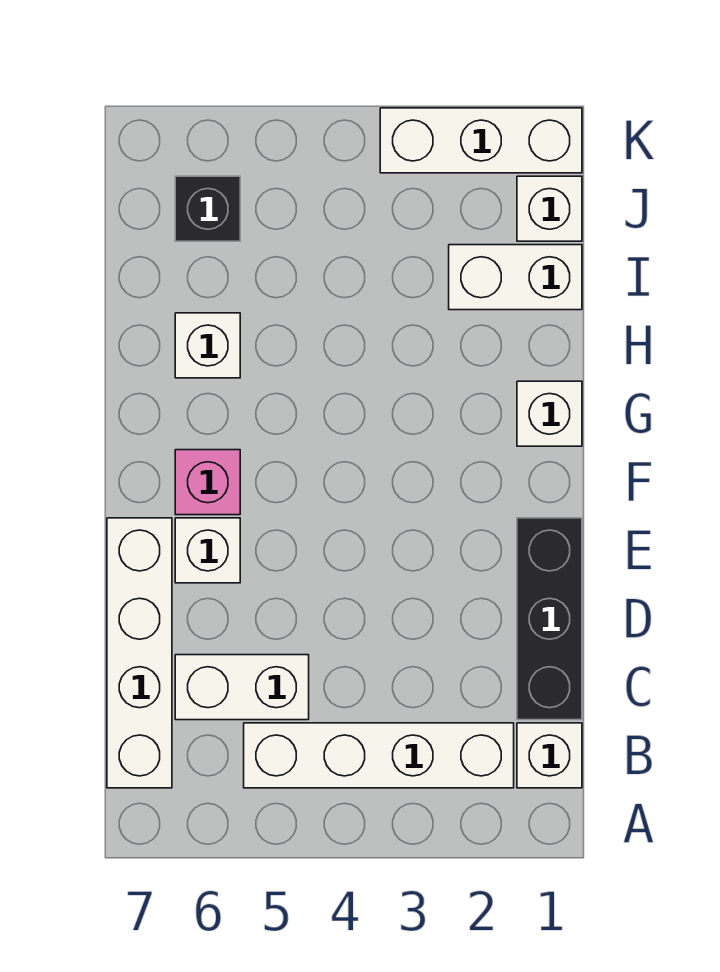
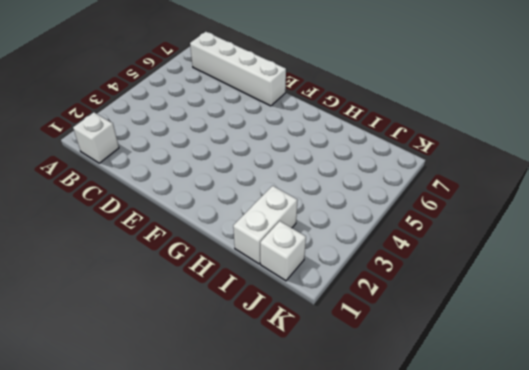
none -> white brick B2:B5 level 1
none -> black brick C1:E1 level 1
none -> white brick C5:C6 level 1

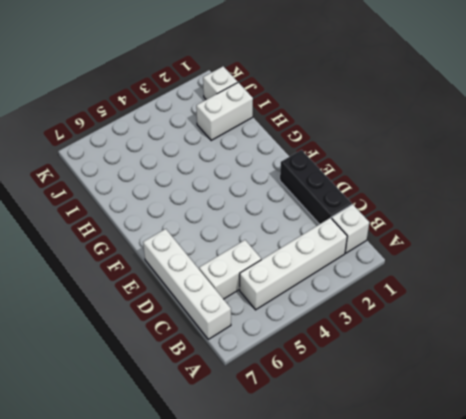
none -> white brick E6 level 1
none -> pink brick F6 level 1
none -> white brick G1 level 1

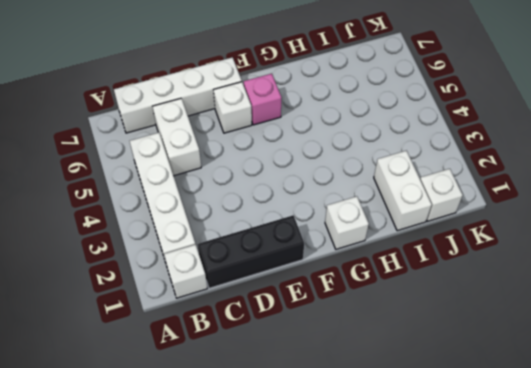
none -> white brick H6 level 1
none -> black brick J6 level 1
none -> white brick K1:K3 level 1

